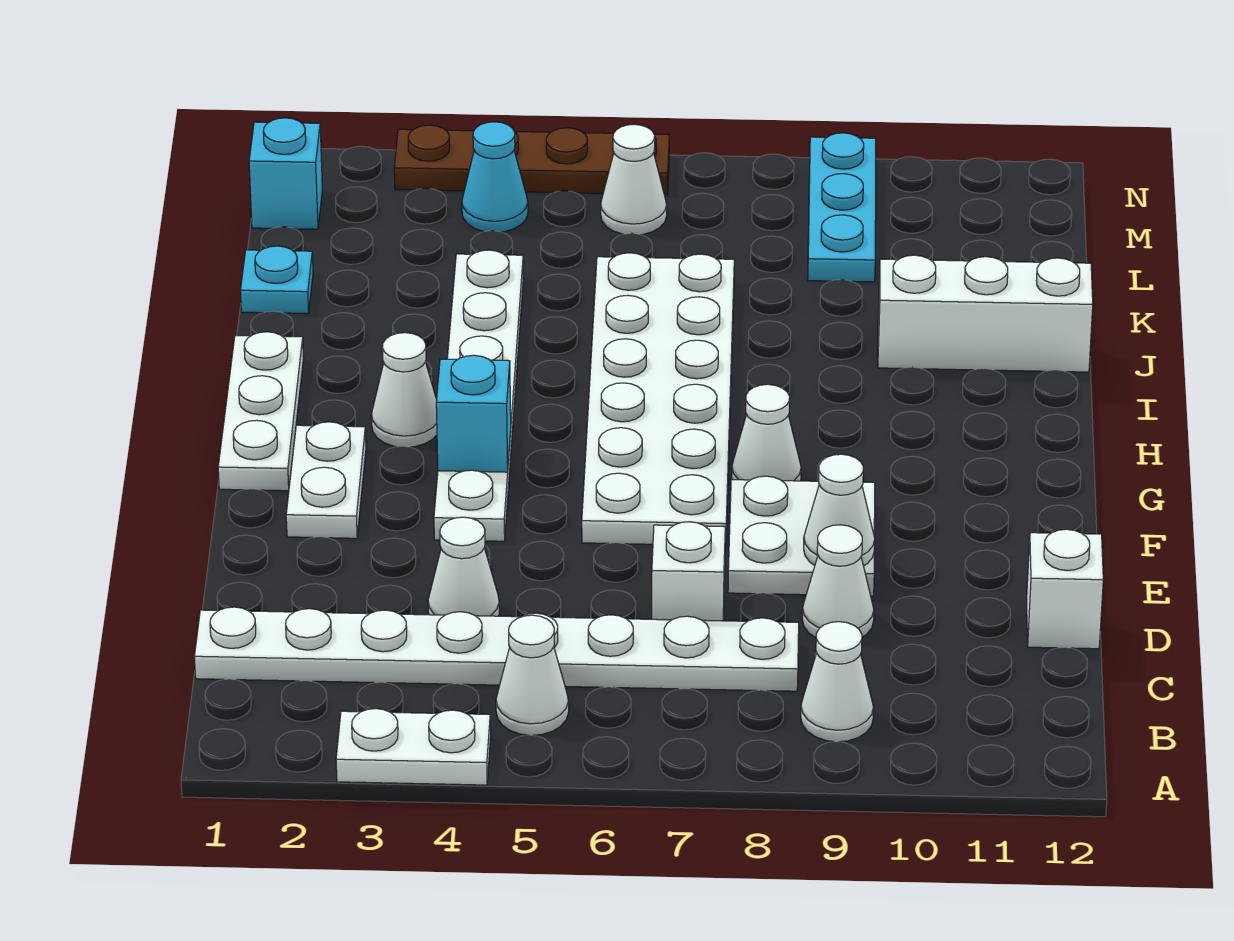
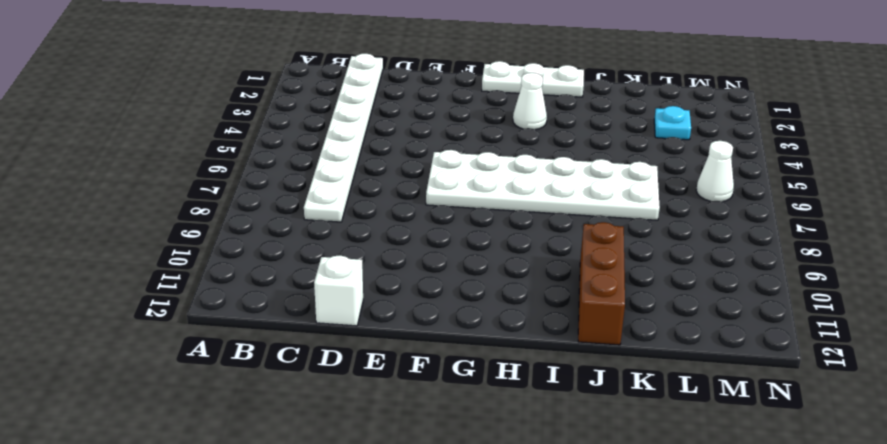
brown brick J10:J12 level 1 -> white brick J10:J12 level 1
cyan plate L3 level 1 -> cyan plate K1 level 1
none -> white plate A3:A4 level 1
none -> white cone B5 level 1
none -> white cone B9 level 1

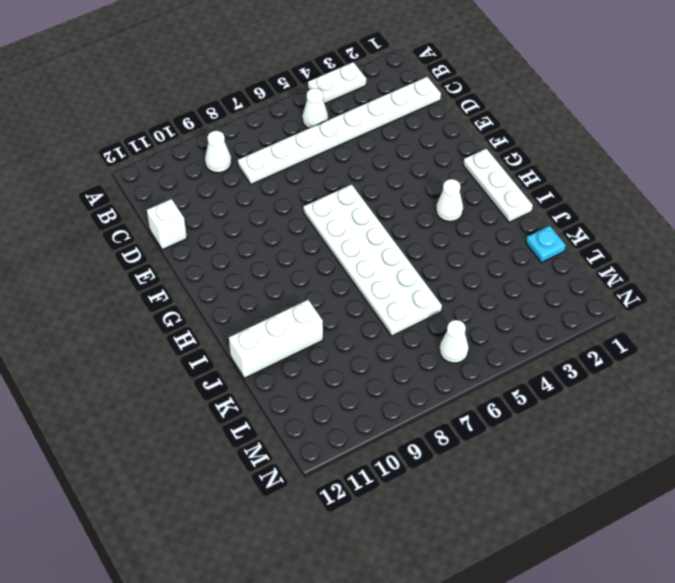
none -> white cone D4 level 1
none -> white brick D7 level 1
none -> white cone D9 level 1

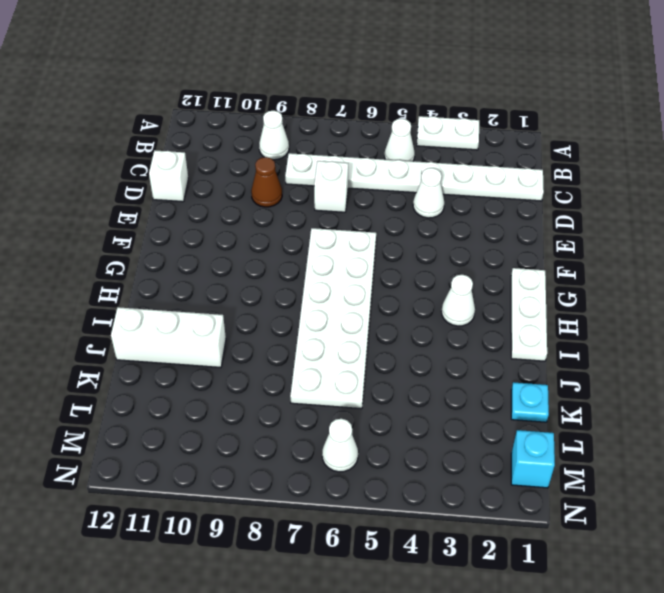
brown cone D9 level 1 -> white cone D9 level 1
none -> white plate E8:F9 level 1
none -> white plate F2:G2 level 1
none -> white plate F4:K4 level 1

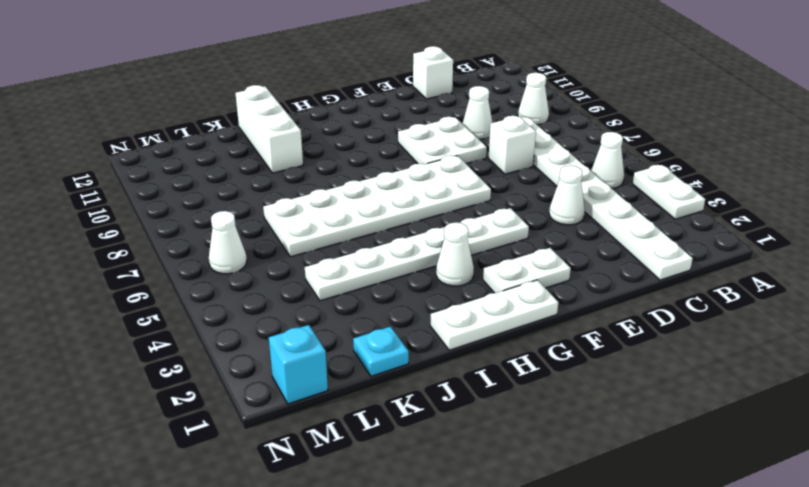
none -> white cone G8 level 1
none -> cyan plate L9:N9 level 1
none -> cyan cone M4 level 1

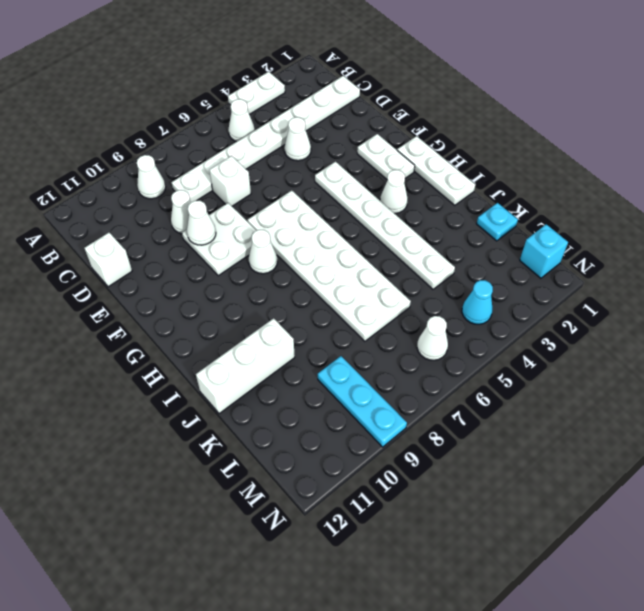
none -> brown plate N3:N6 level 1
none -> cyan brick G4 level 2

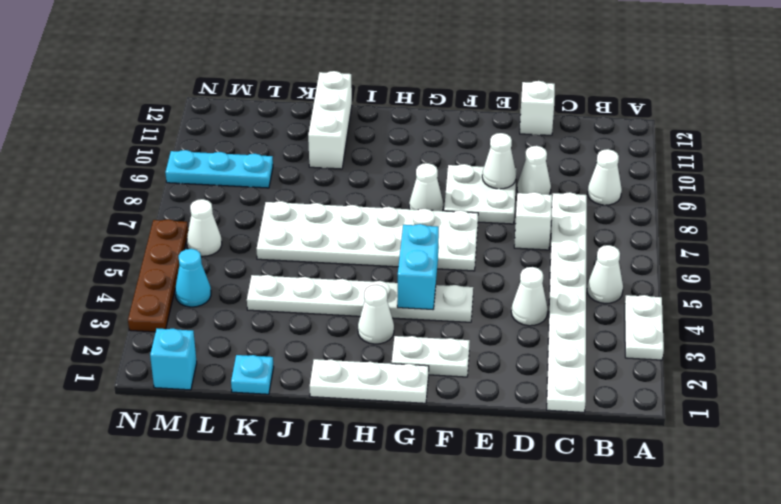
cyan brick G4:G5 level 2 -> cyan brick G4 level 2

